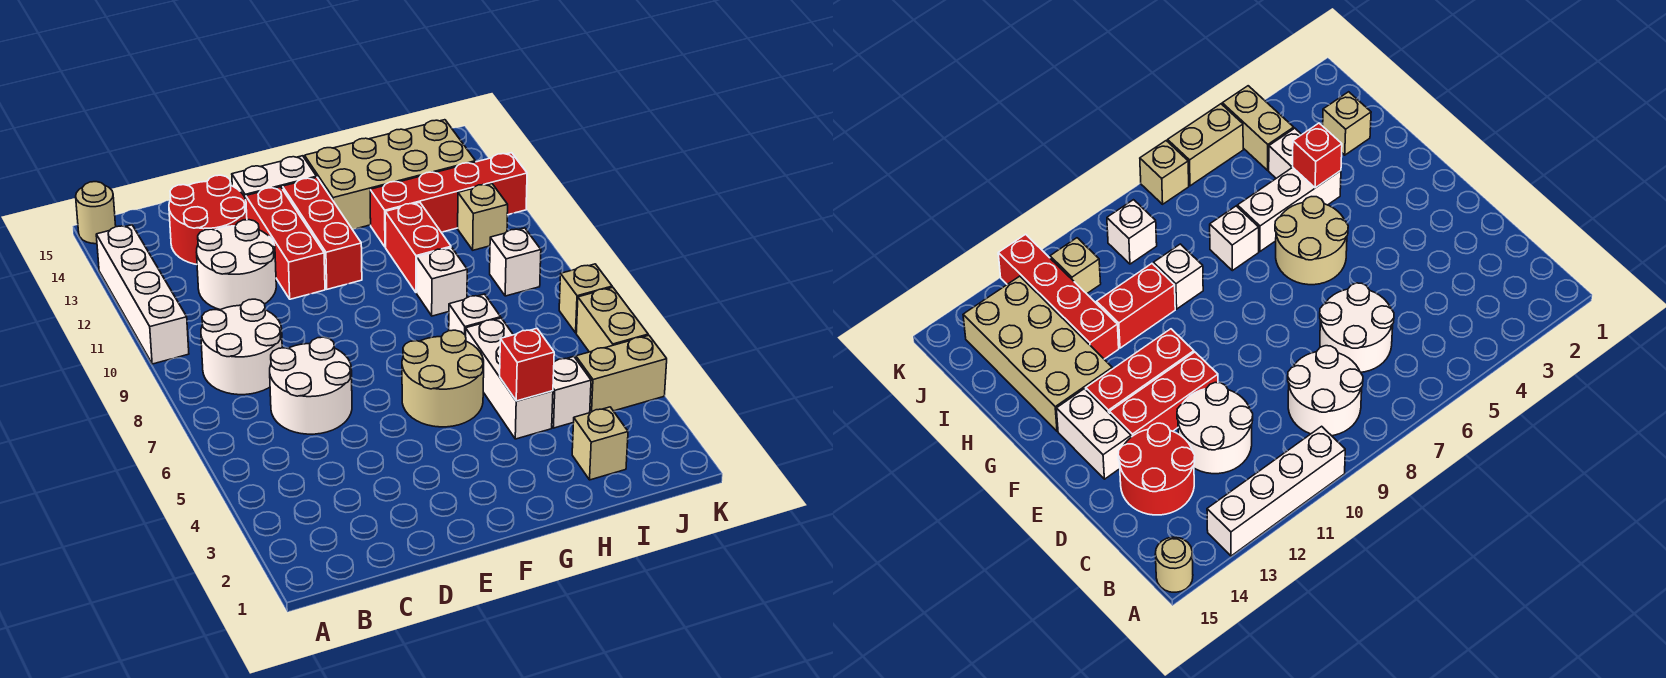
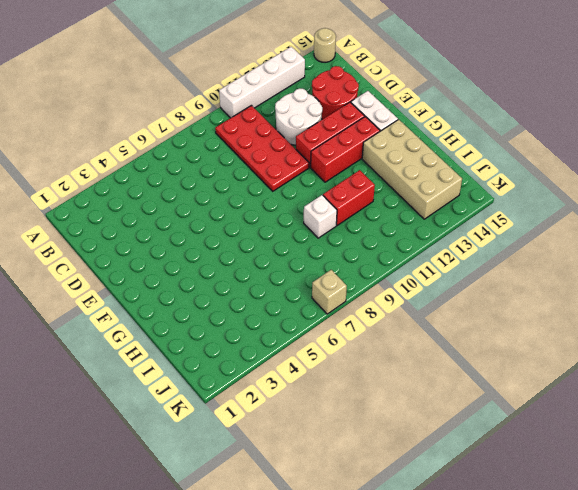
red plate B9:E10 level 1 -> white round brick B8:C9 level 1
none -> white round brick C6:D7 level 1
none -> tan round brick F5:G6 level 1
none -> white brick H4:H6 level 1

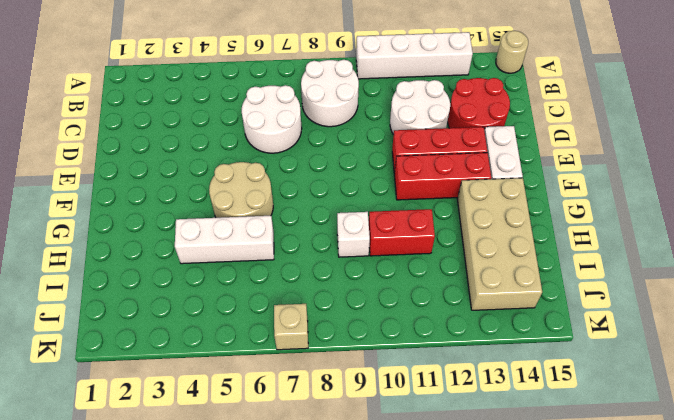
none -> white brick H7 level 1
none -> red brick H12:K12 level 1
none -> tan brick I2 level 1

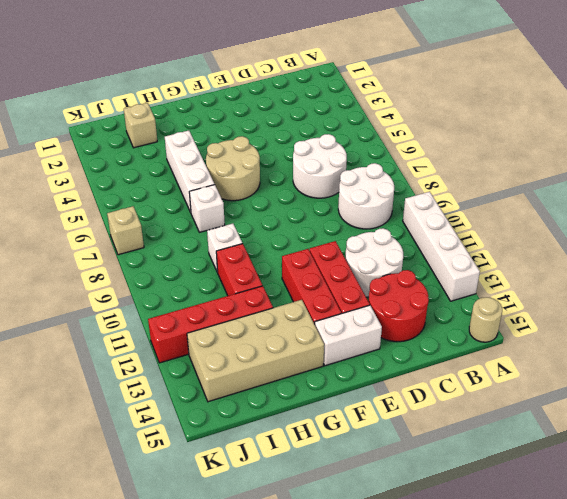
none -> white brick I4 level 1
none -> tan brick J4:K4 level 1
none -> white brick J9 level 1

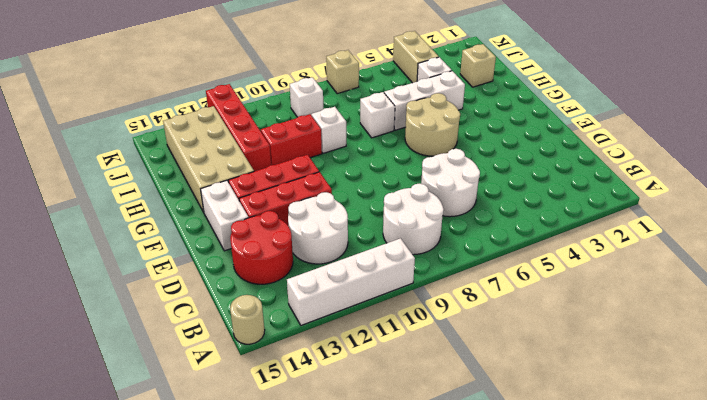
none -> tan brick J11 level 1
none -> tan brick K5:K6 level 1
none -> red brick H4 level 2

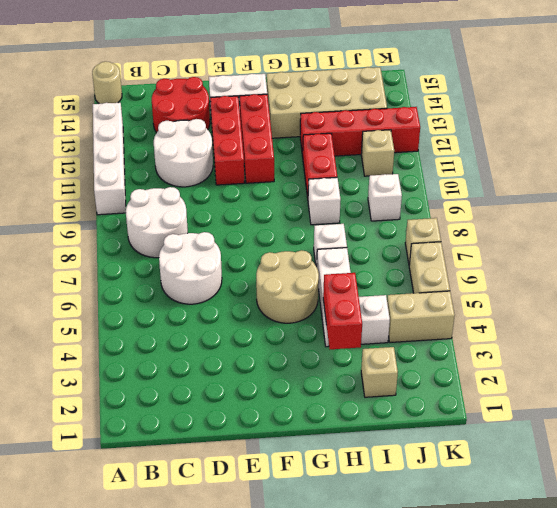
red brick H3:H4 level 2 -> red brick H4 level 2

